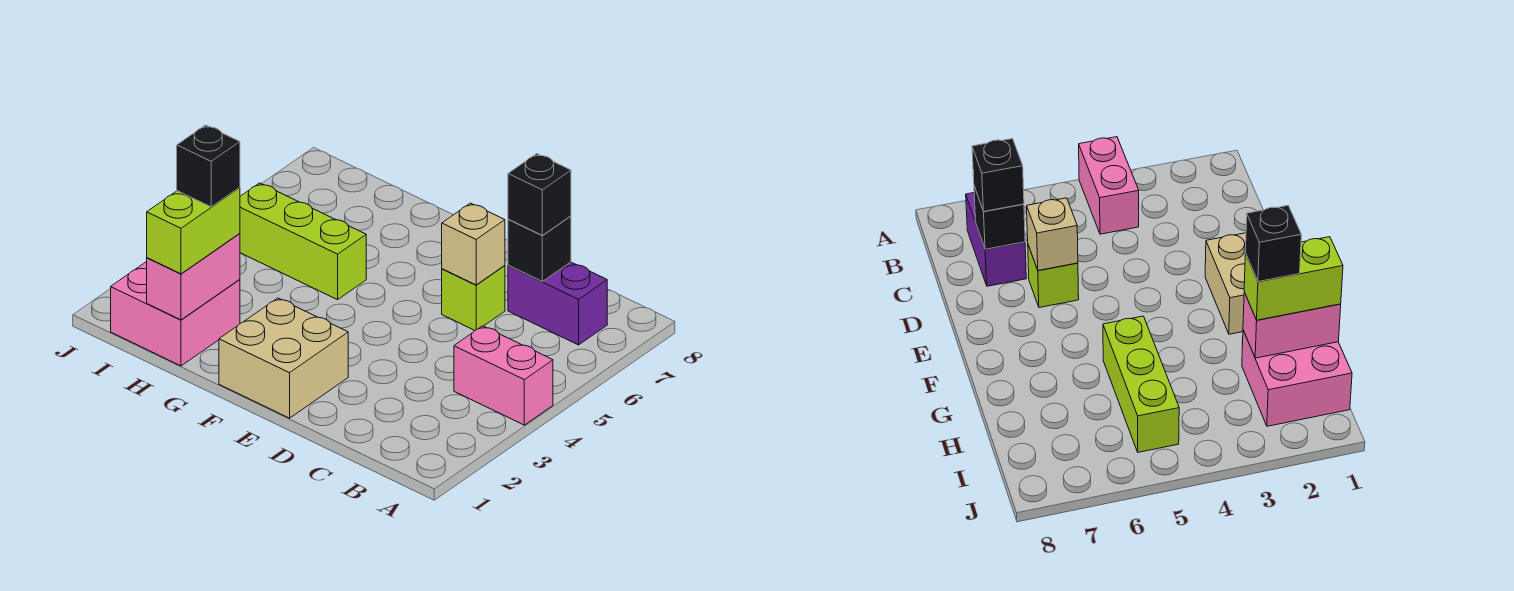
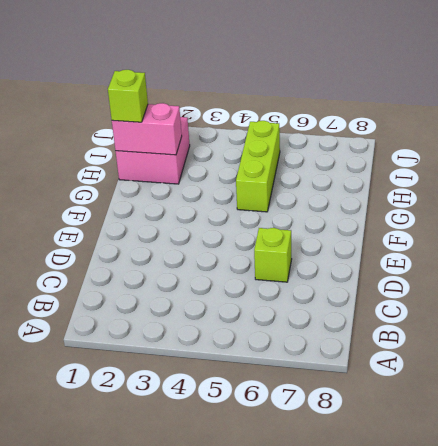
lime brick H1 level 3 -> lime brick H1:H2 level 3
none -> pink brick A4:B4 level 1
none -> purple brick B7:C7 level 1
none -> tan brick E1:F2 level 1

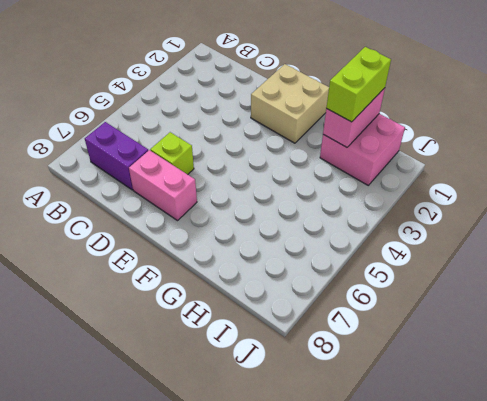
pink brick D7:E7 level 1 -> pink brick A4:B4 level 1
none -> lime brick G5:I5 level 1
none -> black brick C7 level 2
none -> tan brick D6 level 2

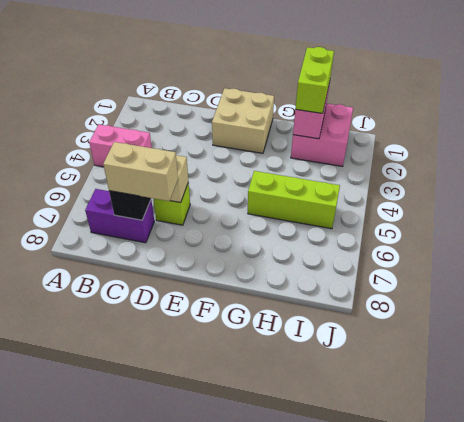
tan brick C7:D7 level 3 -> black brick C7 level 3
none -> black brick H2 level 4

